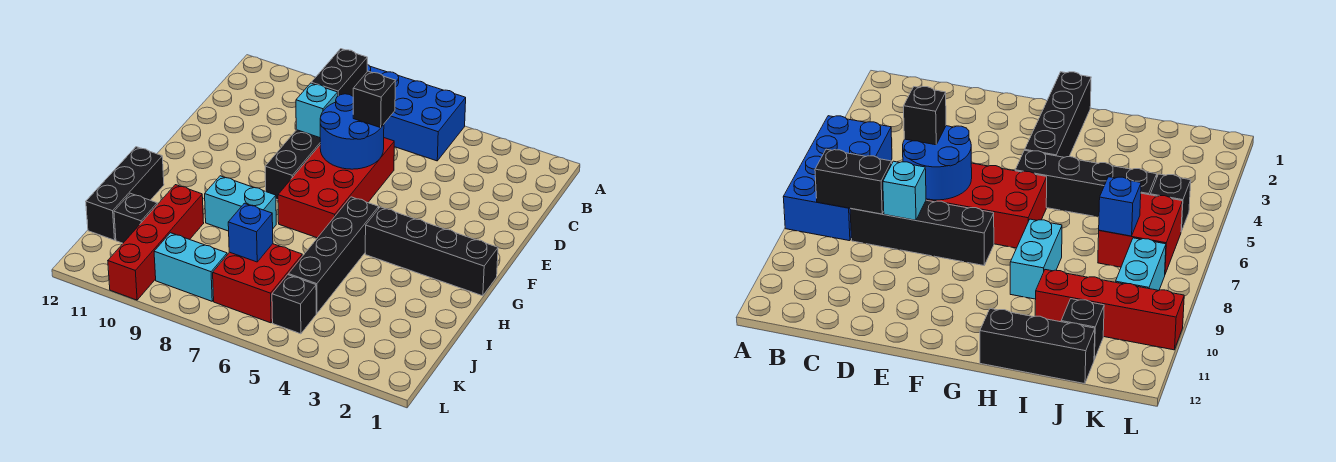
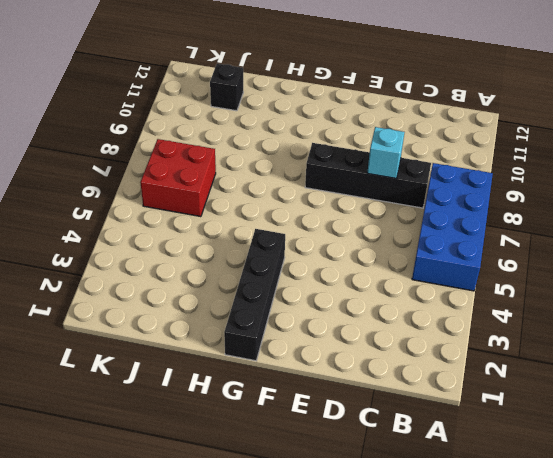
none -> red brick D6:G7 level 1
none -> black brick G5:J5 level 1
none -> cyan brick H8:H9 level 1

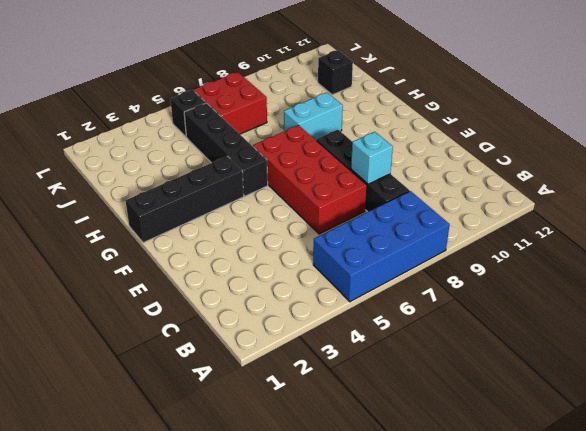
none -> black brick H12:J12 level 1
none -> red brick I10:L10 level 1
none -> cyan brick K8:K9 level 1

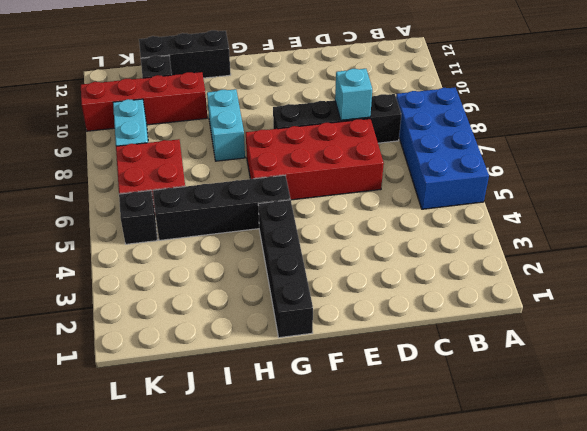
none -> black brick B8:C8 level 2
none -> blue round brick D6:E7 level 2
none -> blue brick J7 level 2

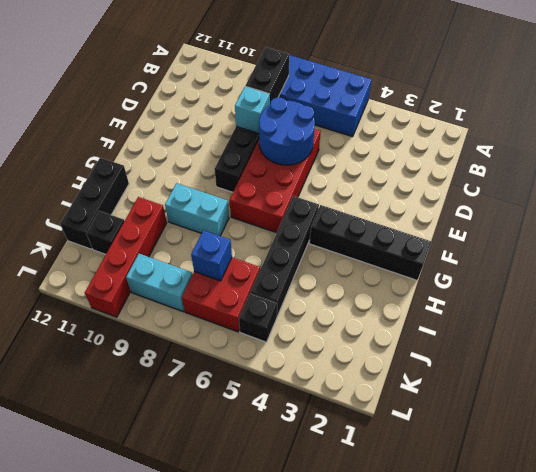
none -> black brick D6 level 3

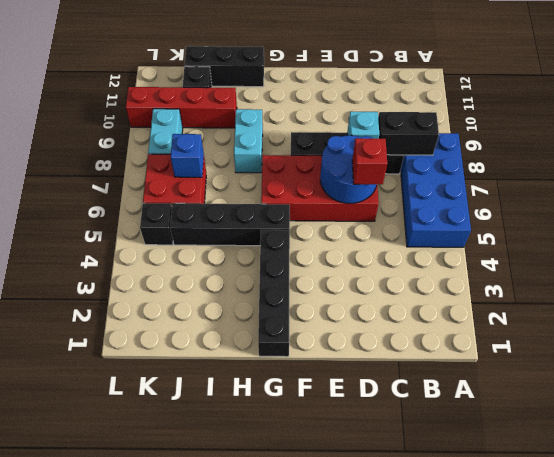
red brick D6 level 3 -> black brick D6 level 3

